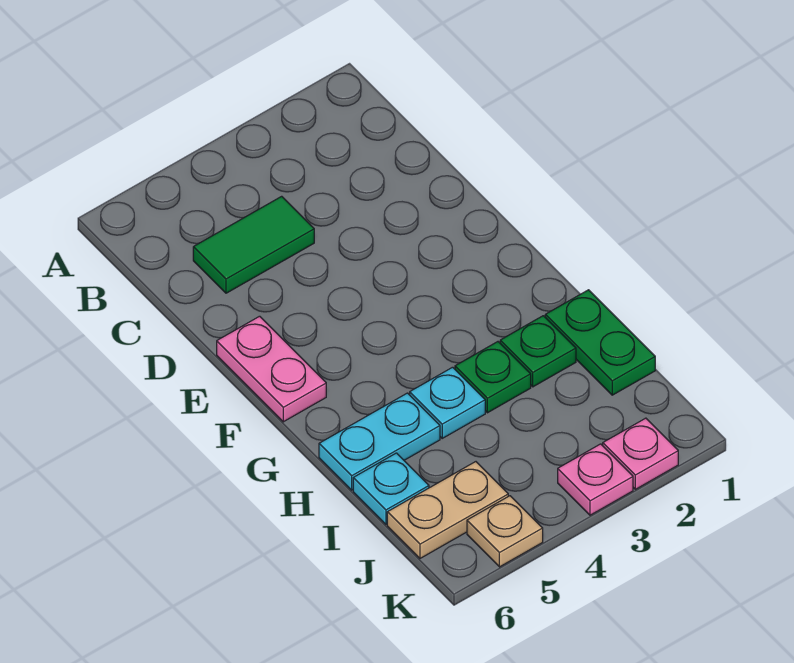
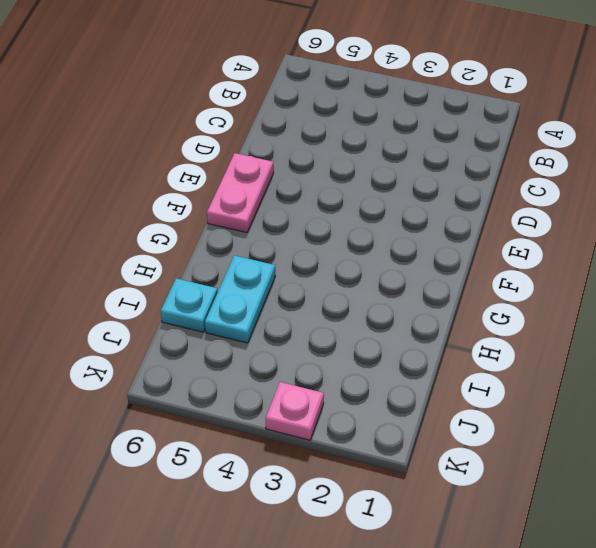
cyan plate H5:I5 level 1 -> cyan plate H5:H6 level 1
none -> green tile C4:C5 level 1
none -> green plate H1:I1 level 1
none -> green plate H2 level 1

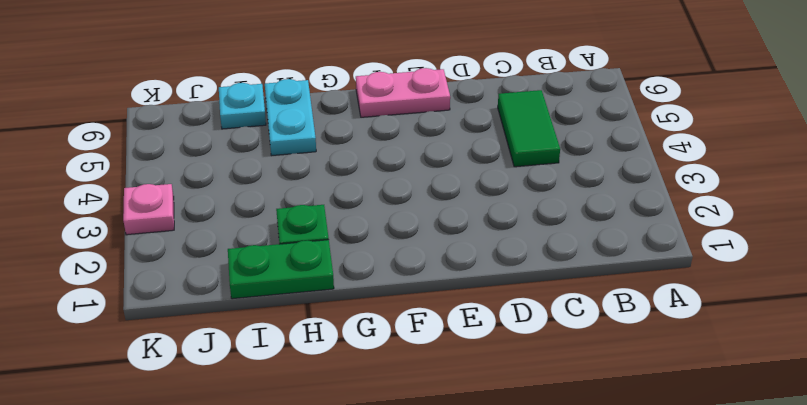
none -> green plate H3 level 1
none -> cyan plate H4 level 1
none -> tan plate J5:J6 level 1

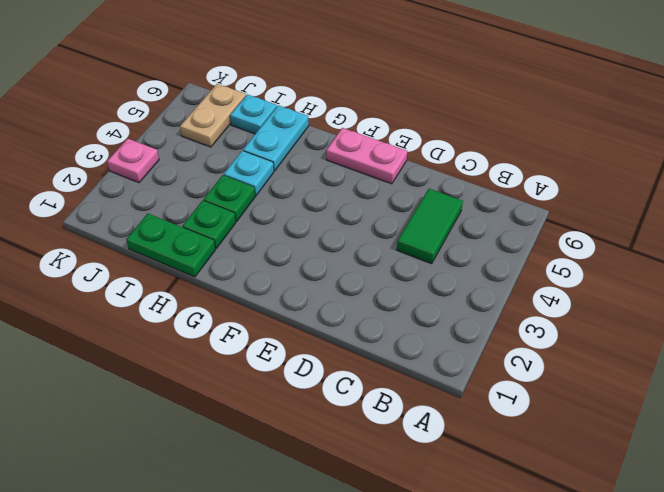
none -> pink plate K2 level 1
none -> tan plate K5 level 1

